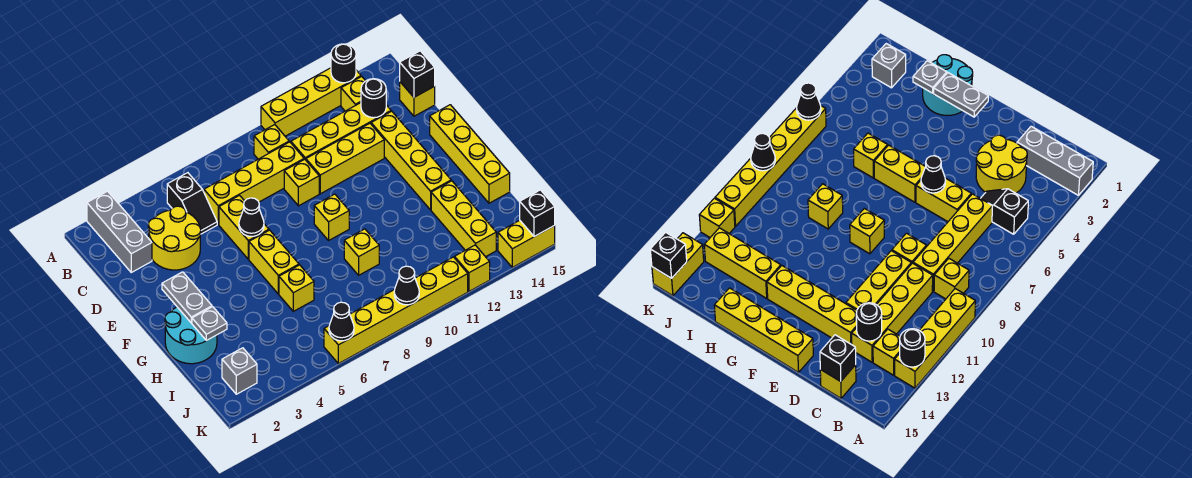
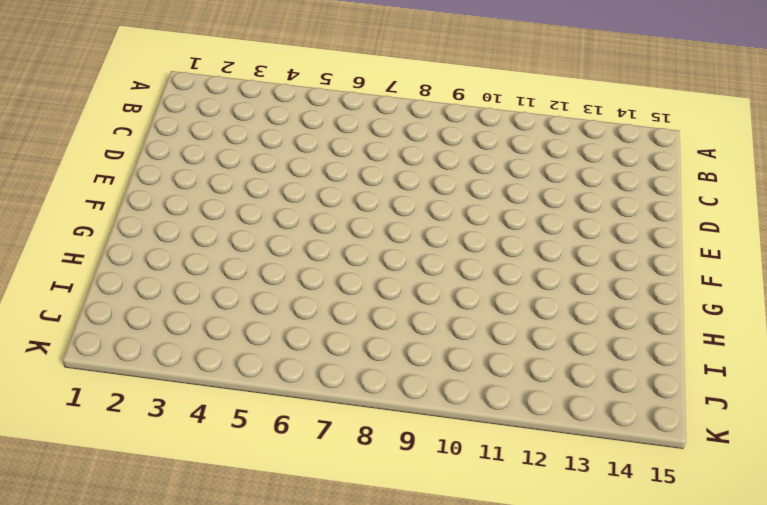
none -> grey brick A2:C2 level 1
none -> yellow brick A10:A13 level 1
none -> black slope B5:C5 level 1 top B
none -> yellow brick B9 level 1

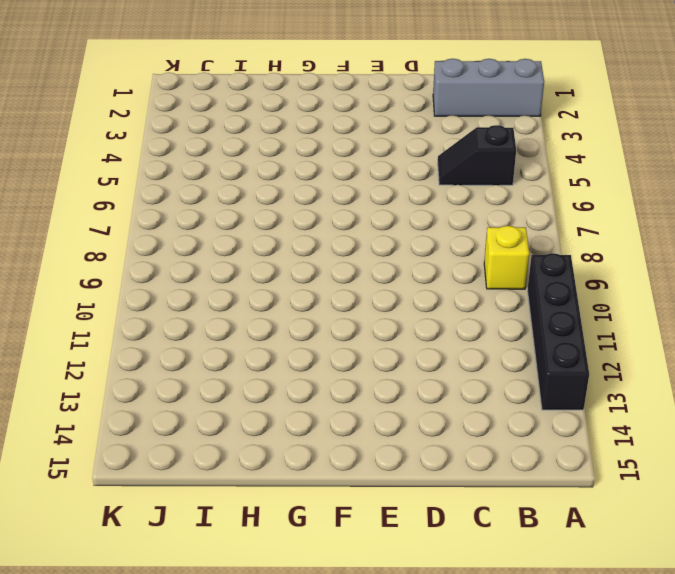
black brick A10:A13 level 1 -> yellow brick A10:A13 level 1
none -> yellow brick B13 level 1
none -> yellow round brick C3:D4 level 1
none -> yellow brick C6:C9 level 1
none -> yellow brick C10:C13 level 1

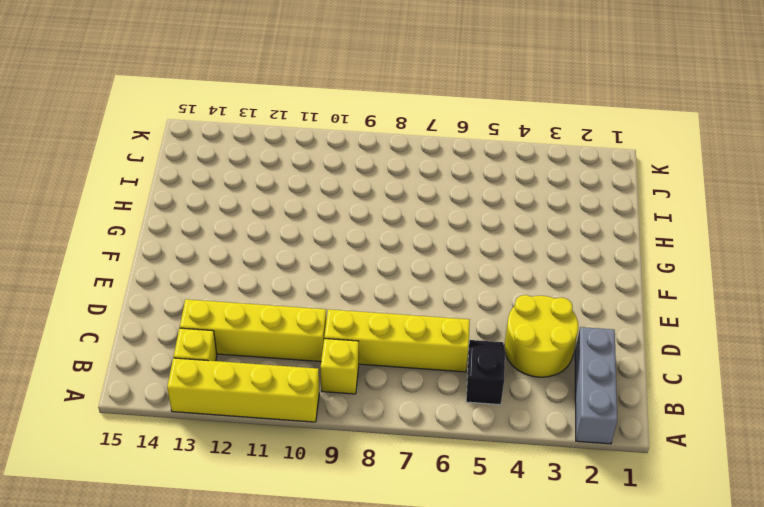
none -> yellow brick C15 level 1
none -> yellow brick D6:E6 level 1
none -> yellow brick D9 level 1
none -> yellow brick D10:D12 level 1

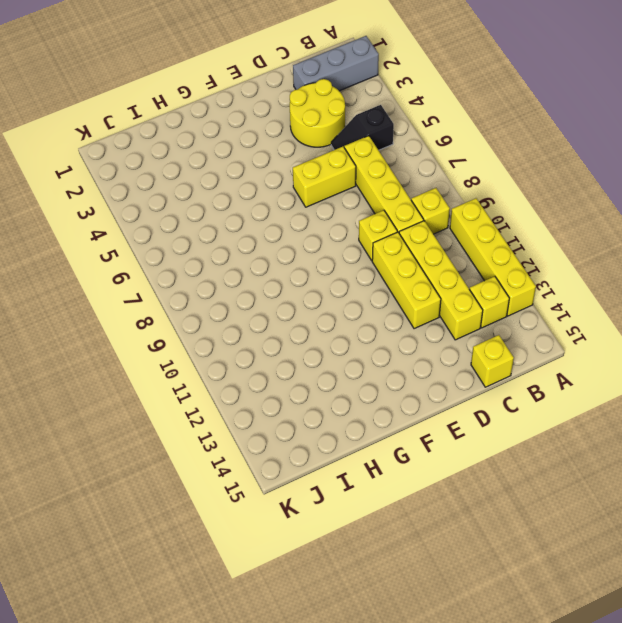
none -> yellow brick D13:G13 level 1
none -> yellow brick E15:H15 level 1
none -> yellow brick F6:G6 level 1
none -> yellow brick F9 level 1

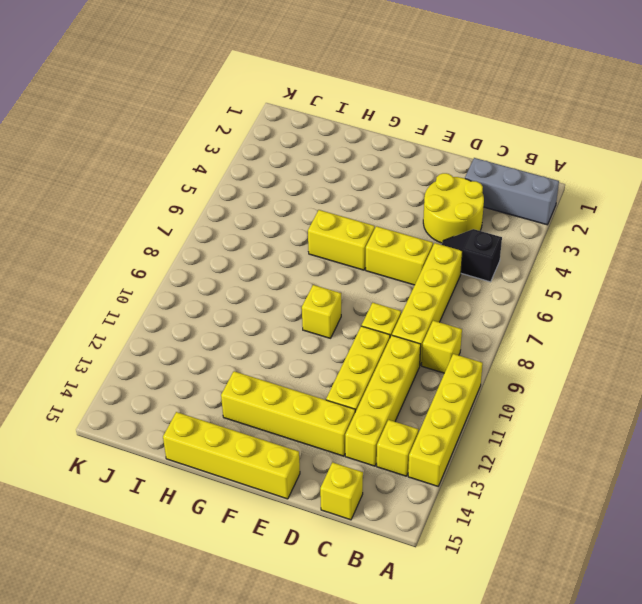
none -> cyan round brick G1:H2 level 1
none -> yellow brick H6 level 1
none -> yellow brick H9 level 1
none -> yellow brick H13:J13 level 1

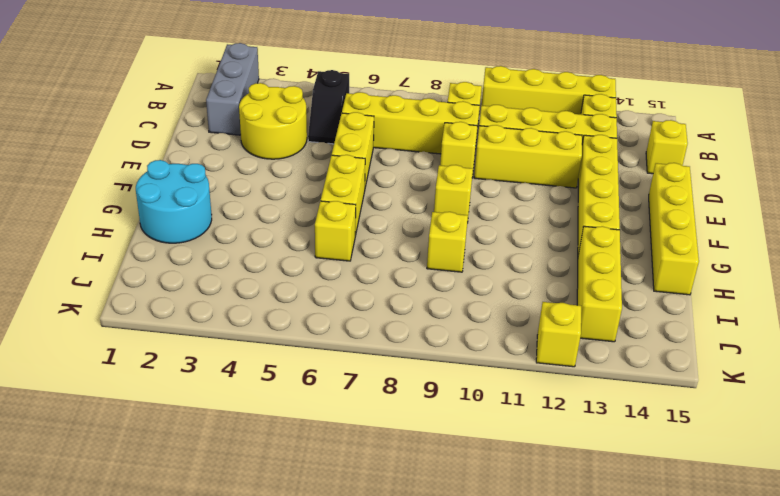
none -> grey brick J2 level 1
none -> yellow brick K6:K11 level 1
none -> yellow brick K14:K15 level 1
none -> black round brick A13 level 2

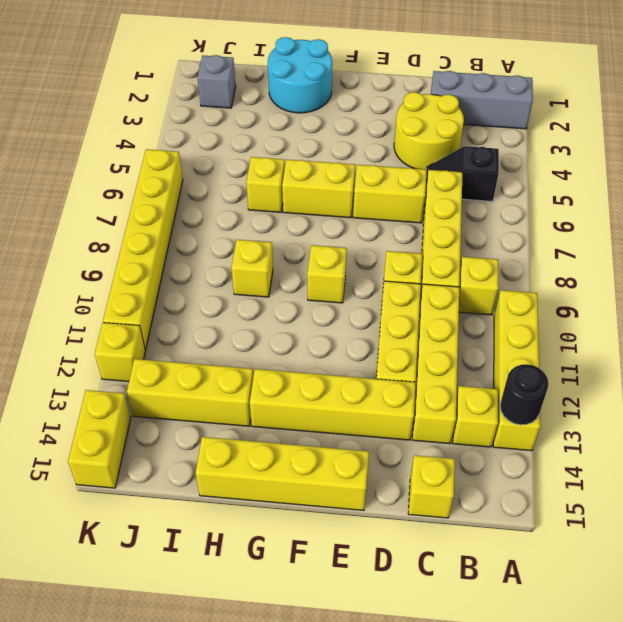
none -> black round brick C13 level 2
none -> black brick C15 level 2
none -> black cone E6 level 2
none -> grey plate F2:G2 level 2

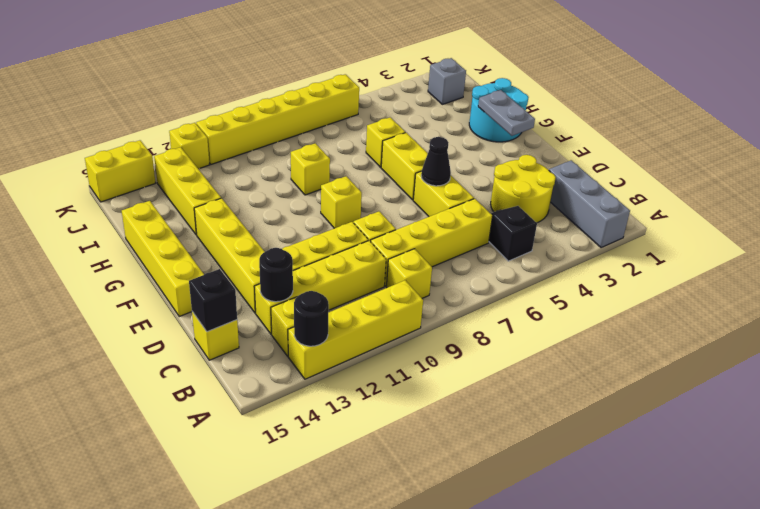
none -> grey plate H2 level 2
none -> black cone K6 level 2
none -> black cone K9 level 2
none -> black brick K15 level 2

